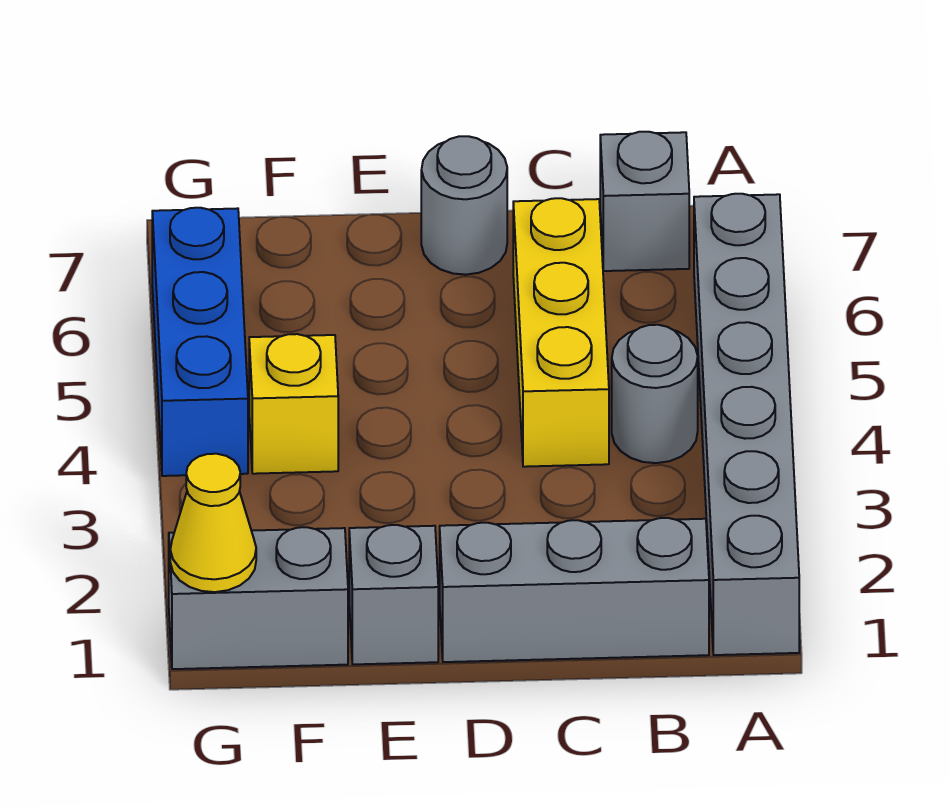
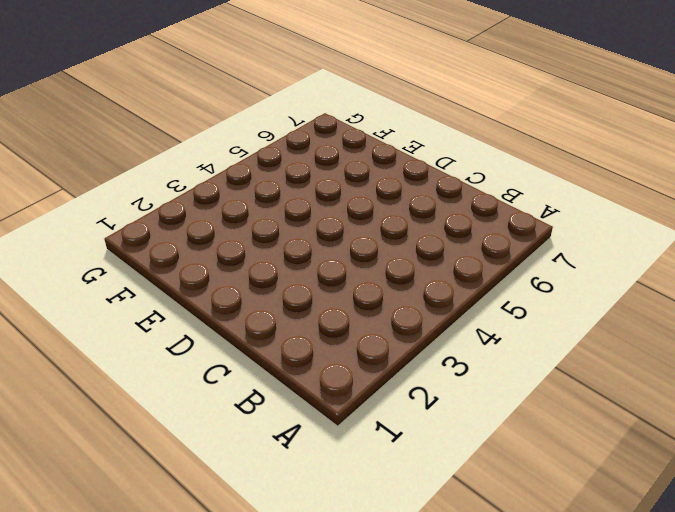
none -> grey brick A1:A6 level 1
none -> grey brick B1:D1 level 1

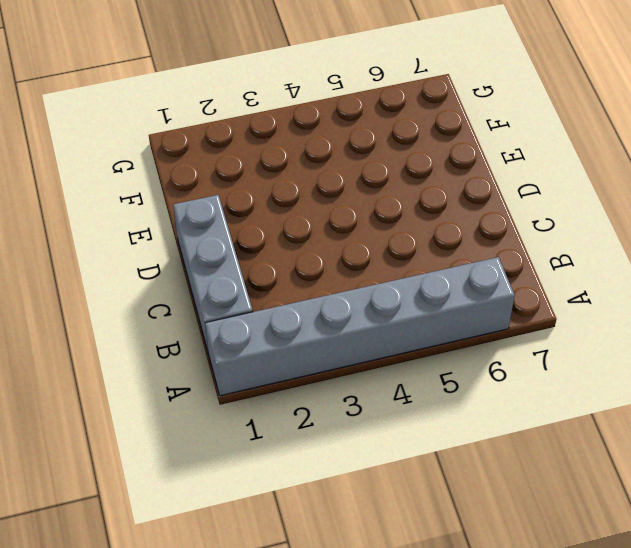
none -> grey round brick B4 level 1
none -> grey brick B7 level 1

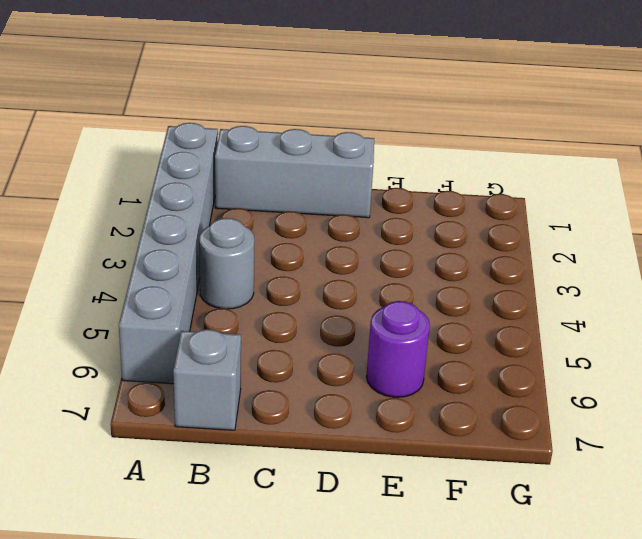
purple round brick E6 level 1 -> none
none -> yellow brick C4:C6 level 1
none -> grey round brick D7 level 1

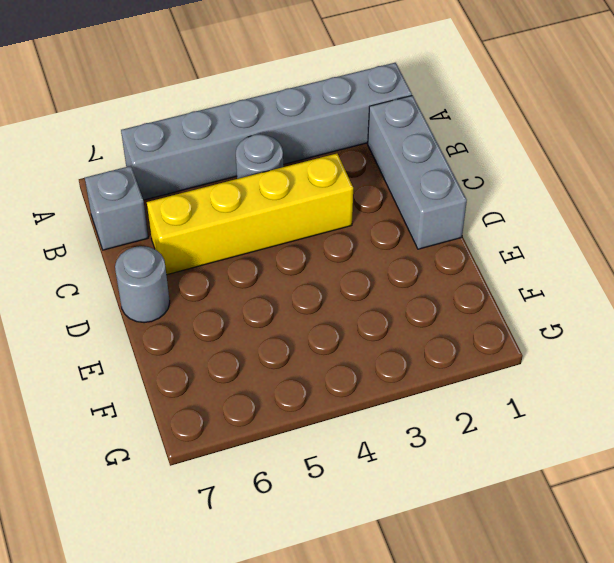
yellow brick C3:C6 level 1 -> yellow brick C4:C6 level 1
none -> grey brick E1 level 1
none -> grey brick F1:G1 level 1

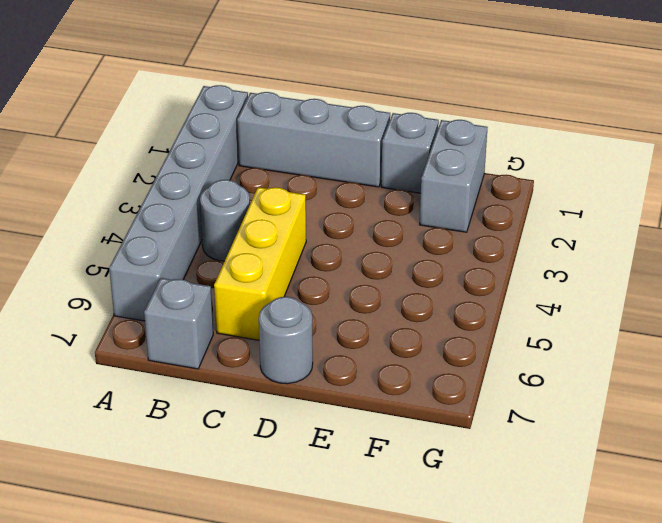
grey brick F1:F2 level 1 -> grey brick F1:G1 level 1
none -> yellow brick F4 level 1
none -> blue brick G4:G6 level 1

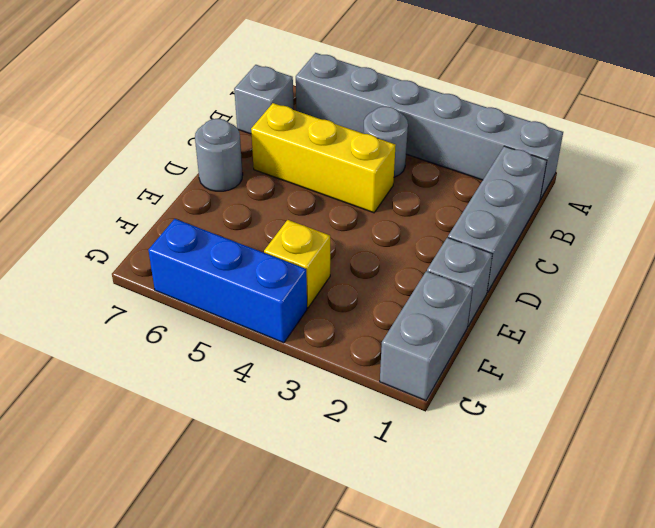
none -> yellow cone G1 level 2

